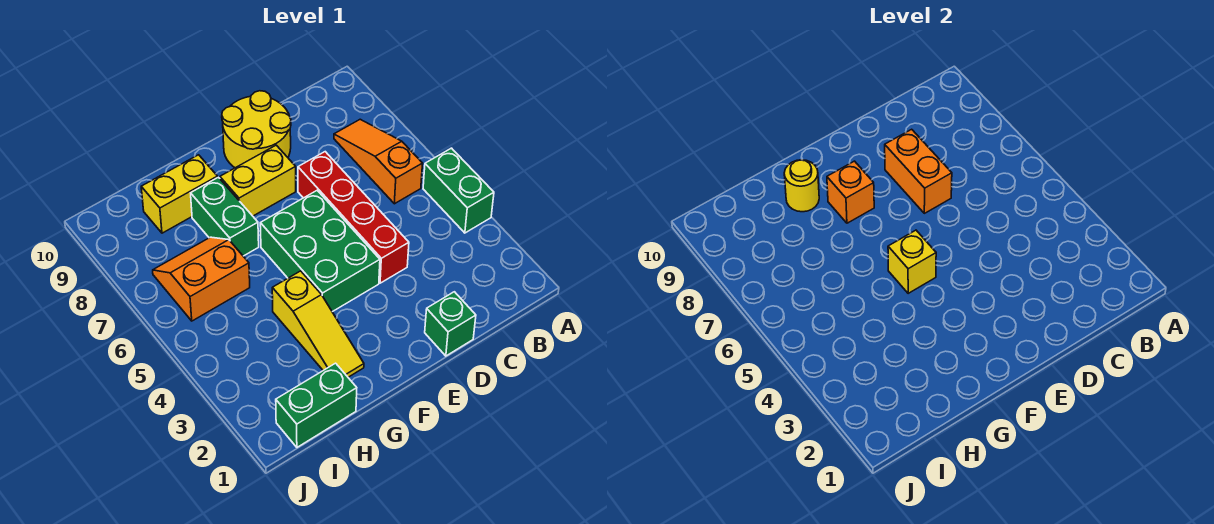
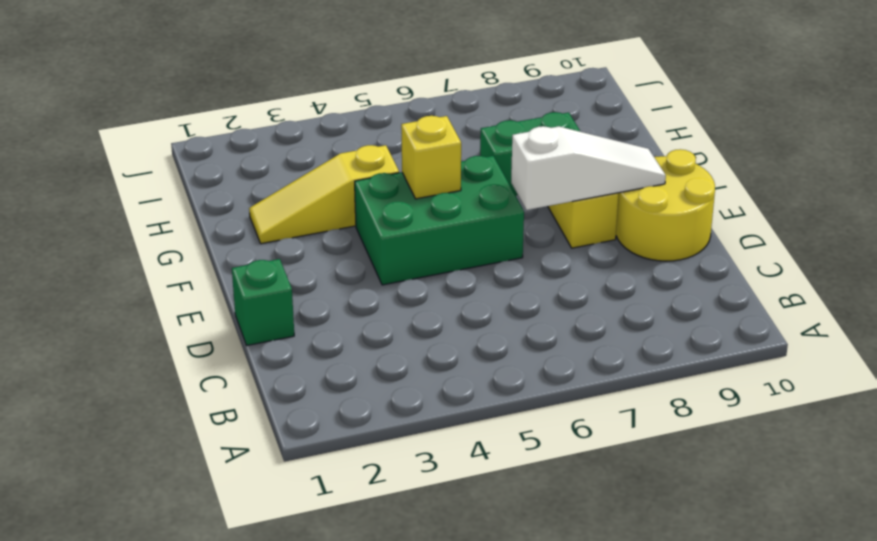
white slope E7:E9 level 2 top 7 -> none
none -> green brick A4:A5 level 1
none -> orange slope B6:B8 level 1 top 6
none -> red brick D4:D7 level 1

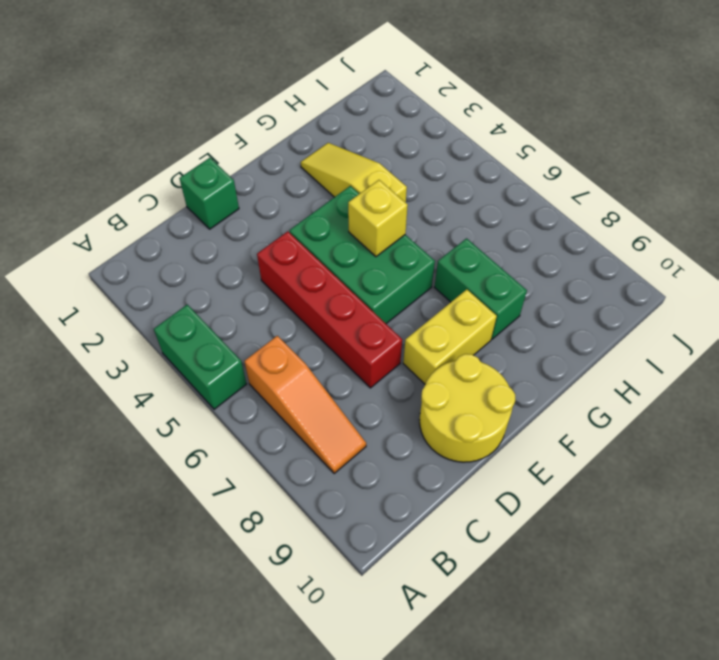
none -> yellow brick G9:H9 level 1
none -> green brick H1:I1 level 1
none -> orange slope H6:I7 level 1 top 6

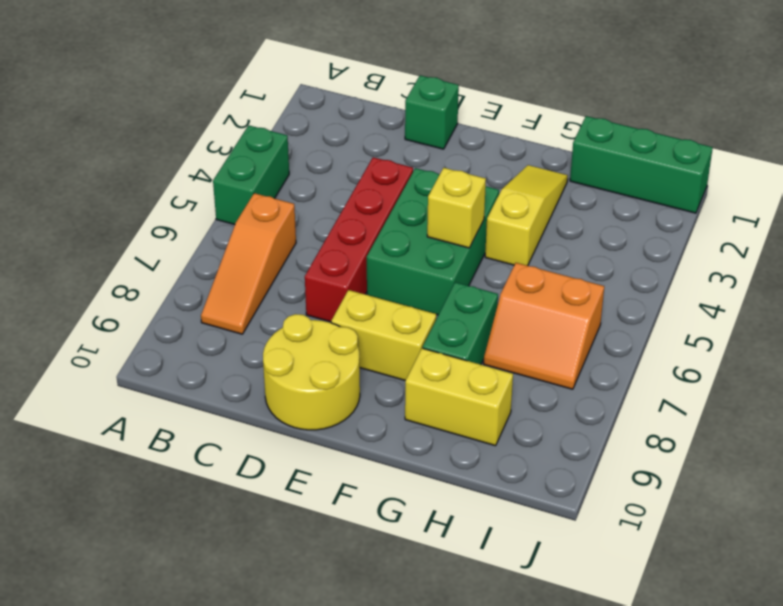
green brick H1:J1 level 1 -> green brick H1:I1 level 1
none -> orange brick D7:D8 level 2
none -> orange brick F8 level 2
none -> yellow round brick G9 level 2

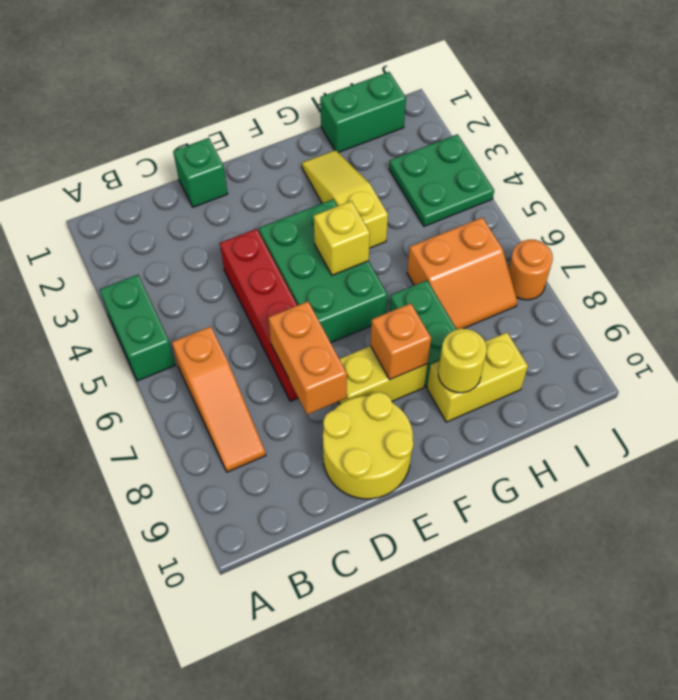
green plate I3:J4 level 1 -> none
orange round brick J7 level 1 -> none

